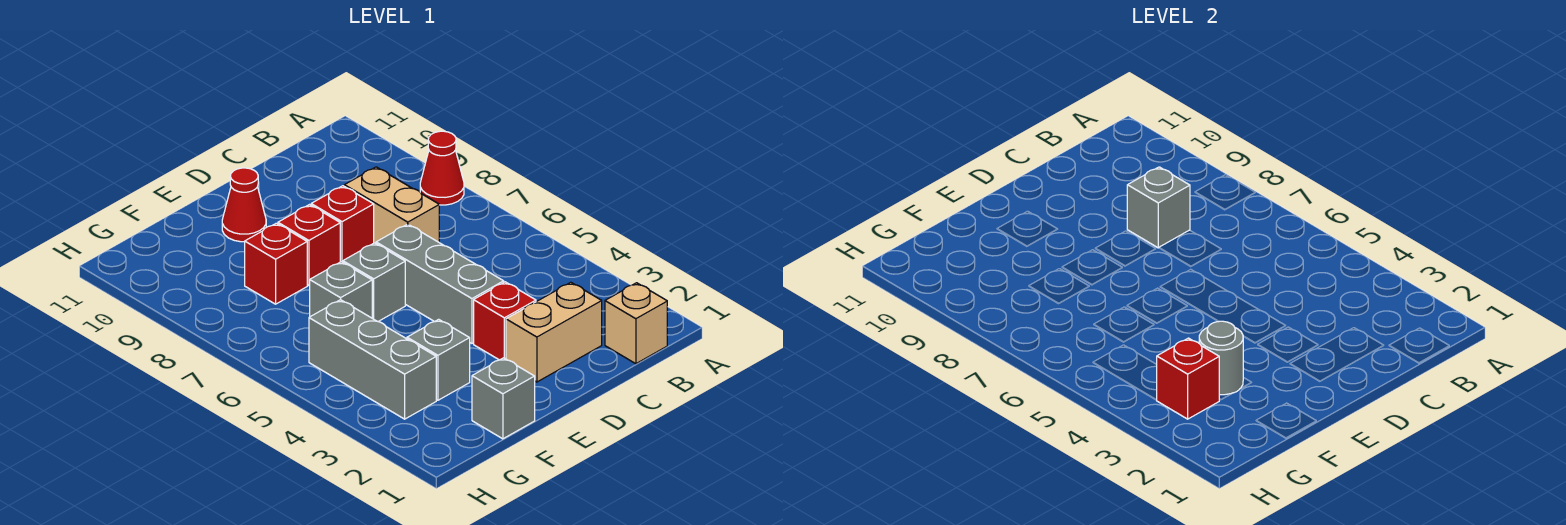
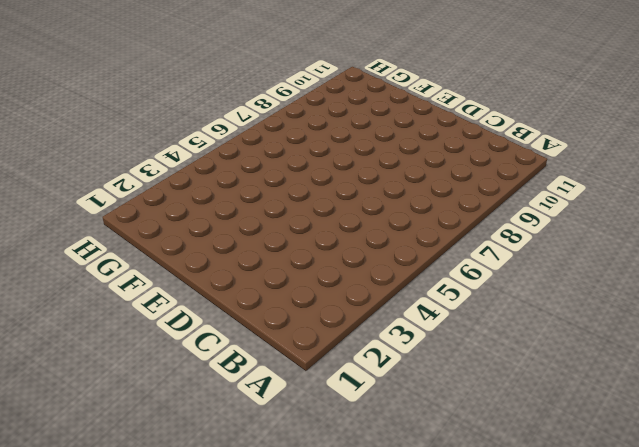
none -> red cone A8 level 1
none -> tan brick B1 level 1
none -> tan brick C2:D2 level 1

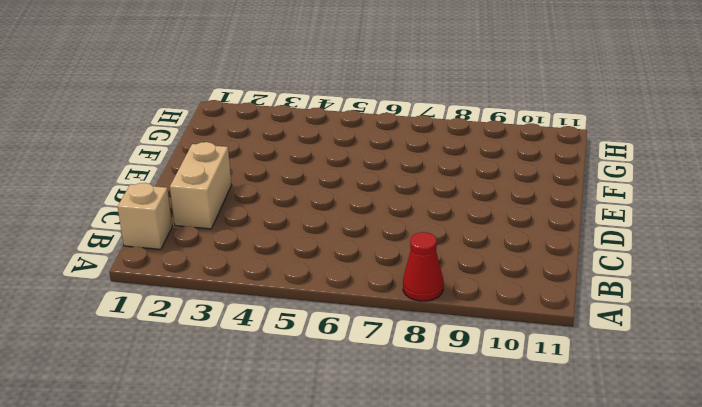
none -> tan brick C7:C8 level 1
none -> red brick D3 level 1
none -> grey brick D4:D6 level 1

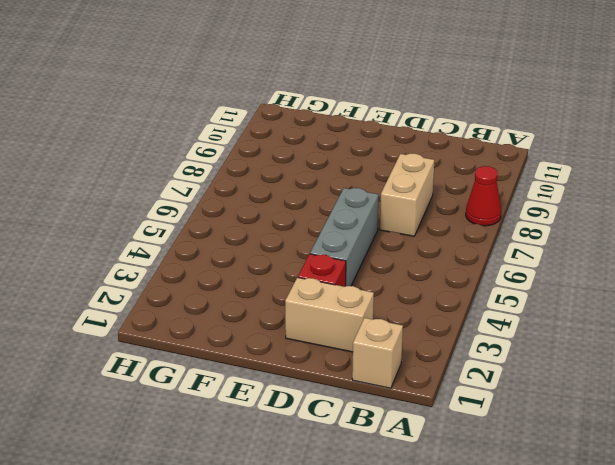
none -> red brick D8 level 1
none -> grey brick E6 level 1
none -> red brick E8 level 1

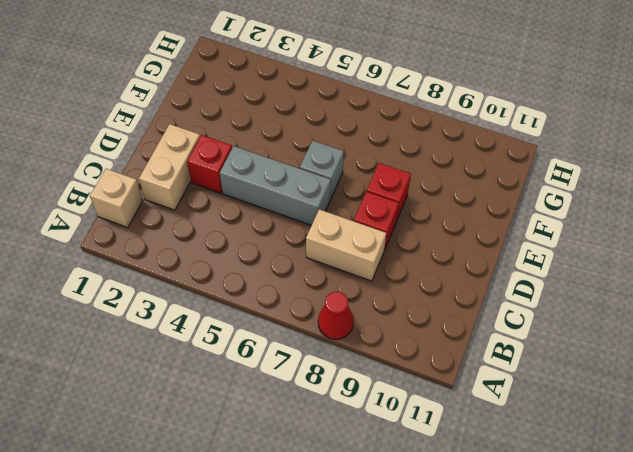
none -> red cone E10 level 1
none -> grey brick F1 level 1
none -> grey brick F3 level 1

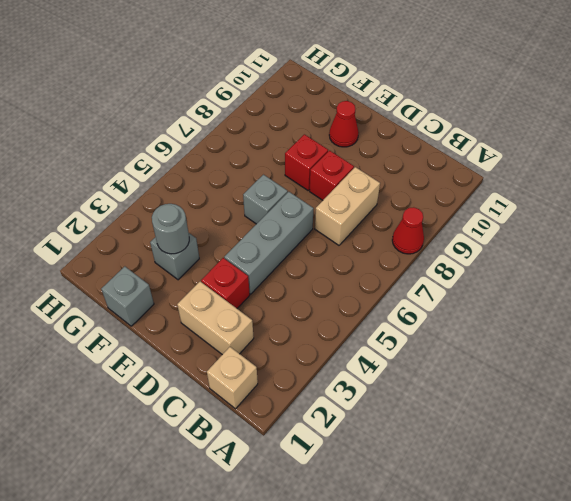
none -> grey brick F6 level 1
none -> red brick F8 level 1
none -> grey brick G3:G5 level 1

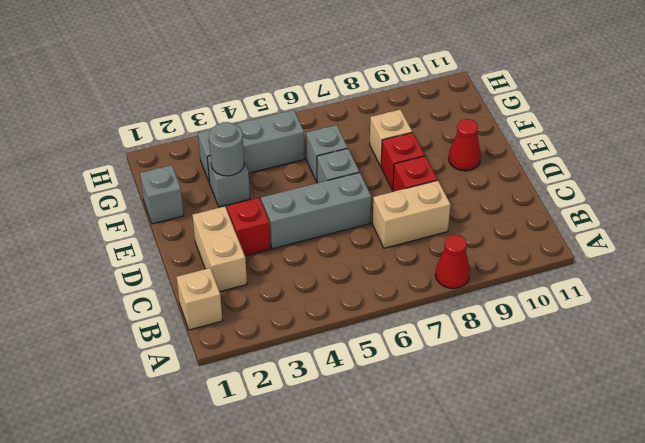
tan brick F8 level 1 -> red brick F8 level 1
none -> grey brick C8 level 2
none -> red brick G3 level 2

